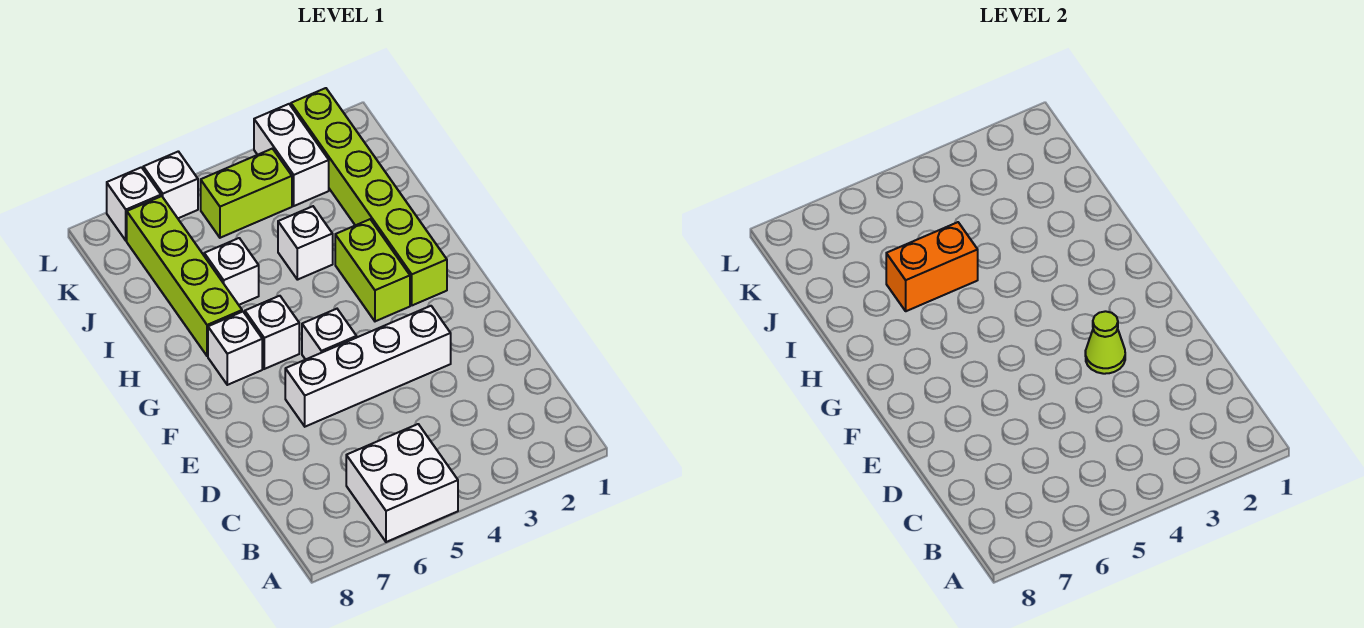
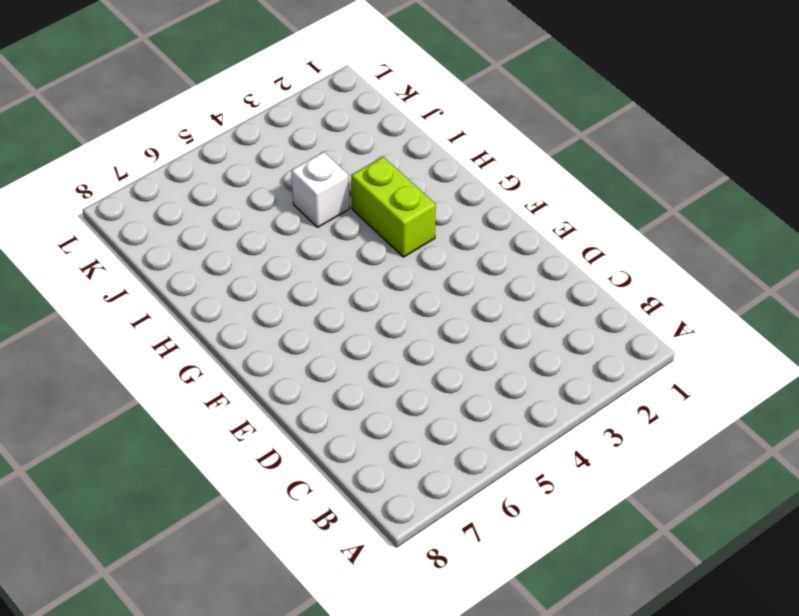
none -> white brick A5:B6 level 1
none -> white brick E3:E6 level 1
none -> white brick F5 level 1

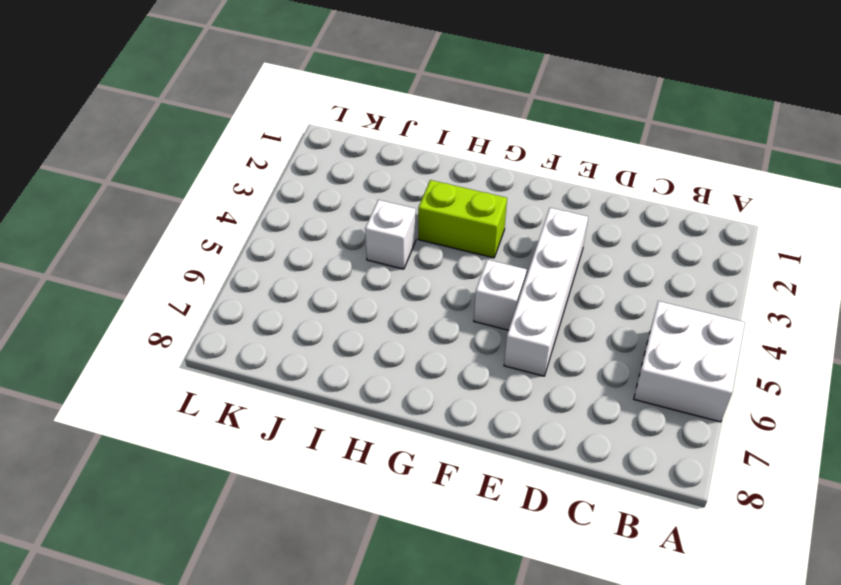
none -> lime brick G2:L2 level 1
none -> white brick G6 level 1
none -> white brick G7 level 1

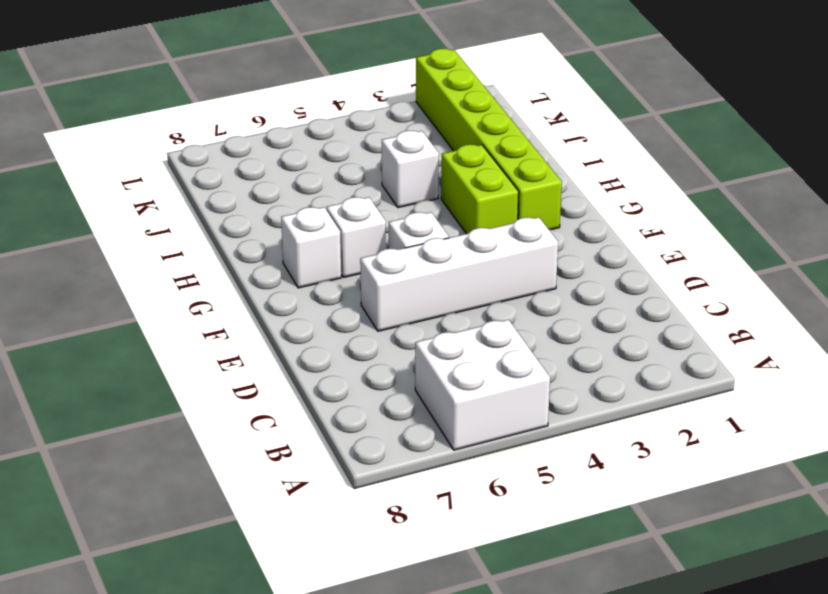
none -> lime brick H7:K7 level 1
none -> white brick I6 level 1
none -> white brick K3:L3 level 1

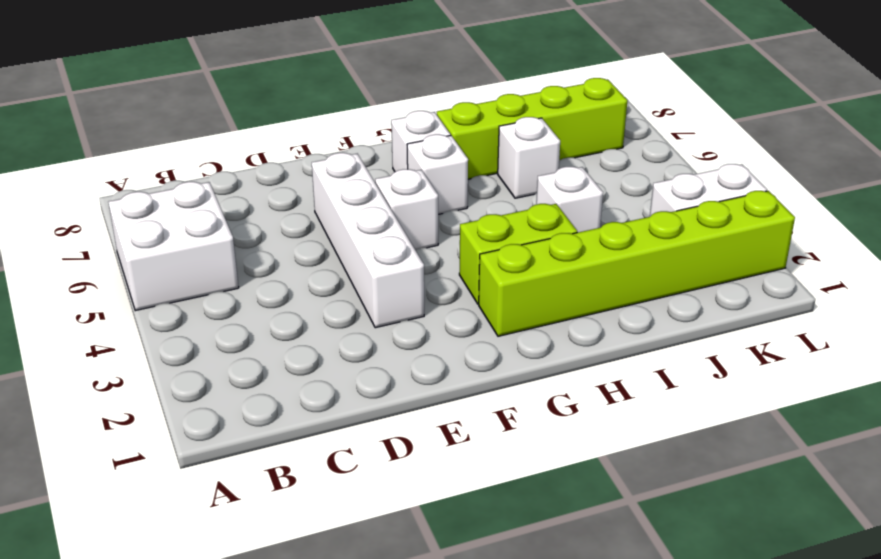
none -> lime brick K4:K5 level 1
none -> white brick L6 level 1
none -> white brick L7 level 1

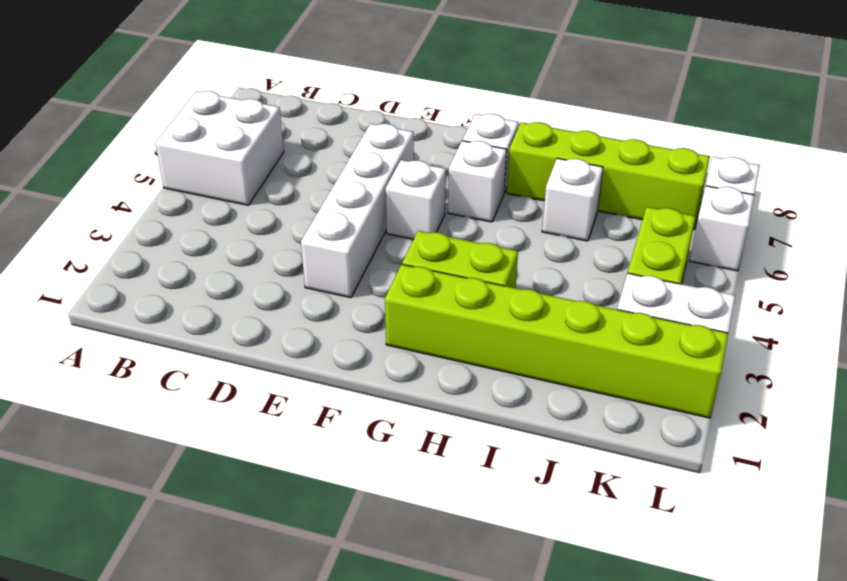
none -> white brick I4 level 1
none -> lime cone E3 level 2
none -> orange brick I5:I6 level 2

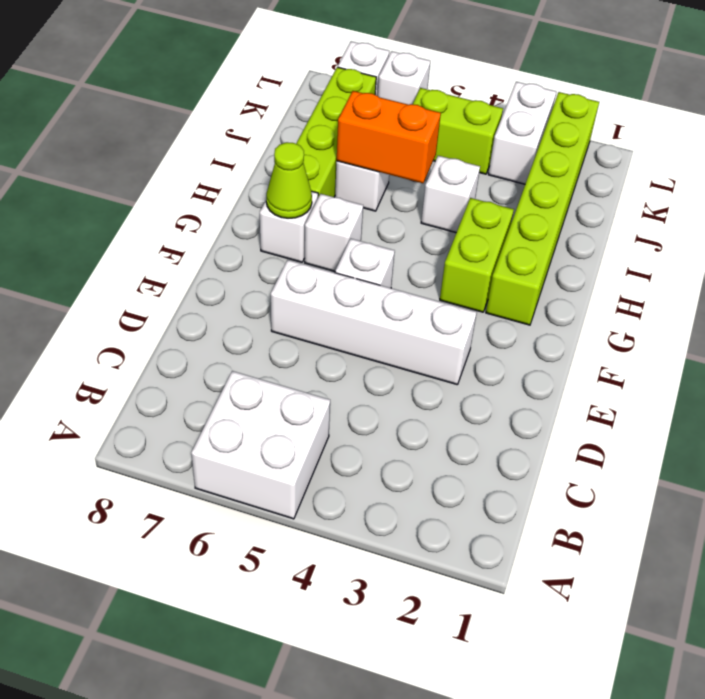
lime cone G7 level 2 -> lime cone E3 level 2

